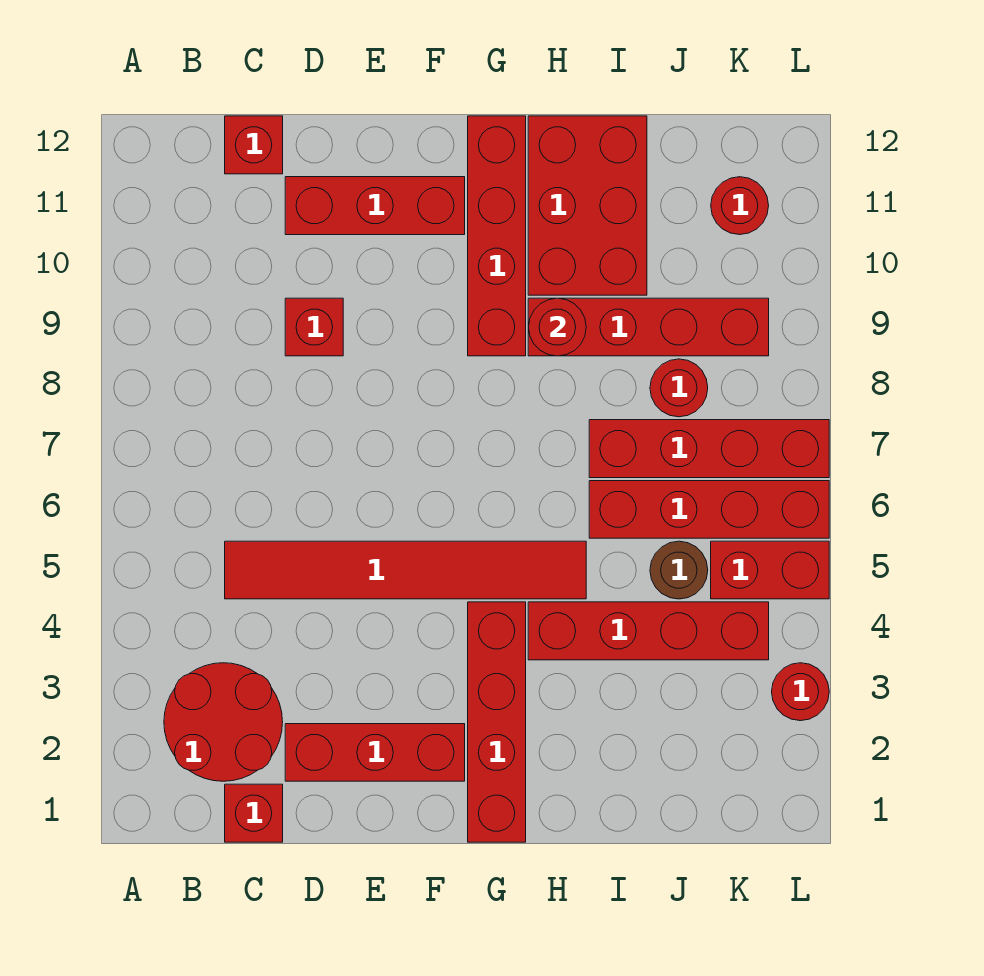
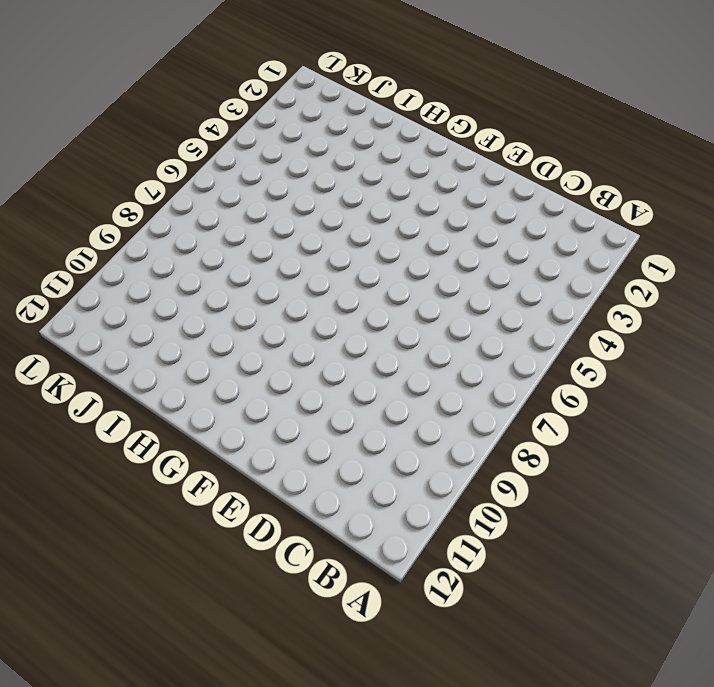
none -> red round brick B2:C3 level 1
none -> red brick C1 level 1
none -> red tile C5:H5 level 1

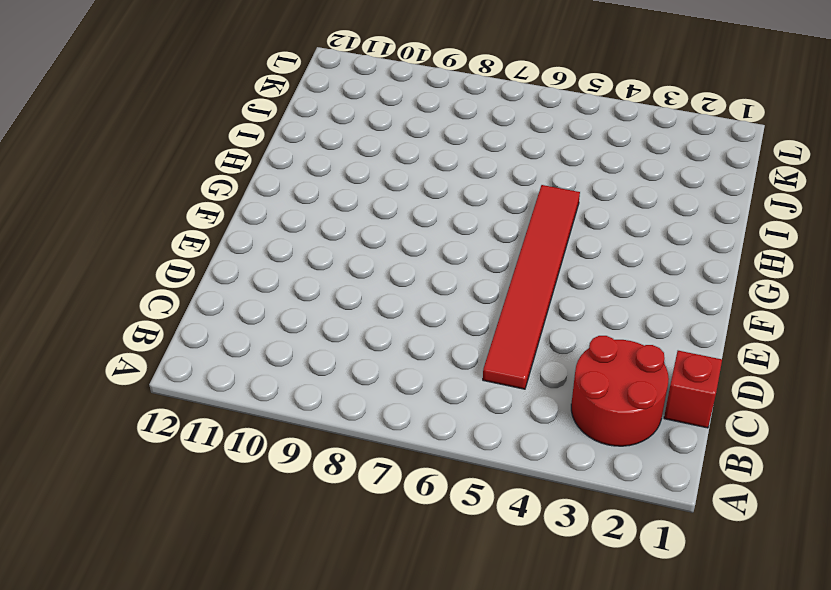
none -> red brick C12 level 1
none -> red brick D2:F2 level 1
none -> red brick D9 level 1

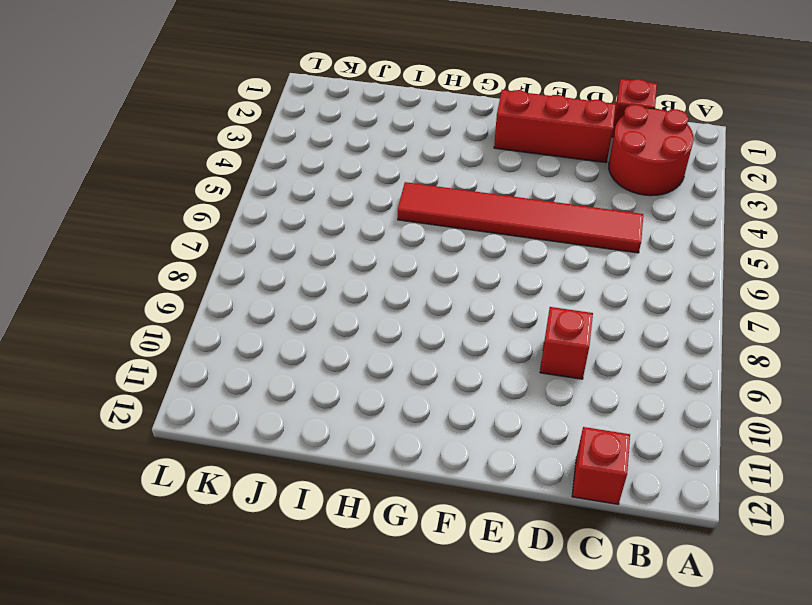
none -> red brick D11:F11 level 1
none -> red brick G1:G4 level 1
none -> red brick G9:G12 level 1

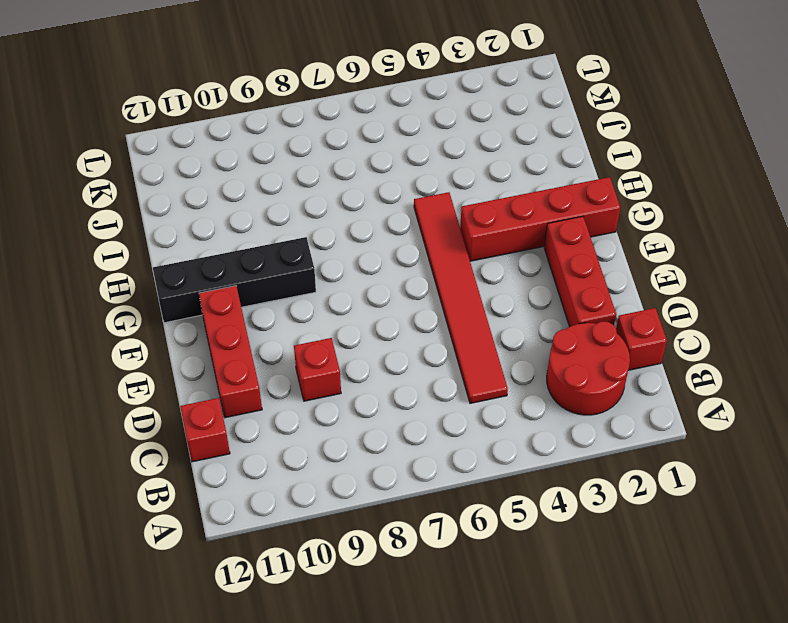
black brick G9:G12 level 1 -> red brick G9:G12 level 1
none -> red brick H4:K4 level 1
none -> red brick H9:K9 level 1
none -> red brick H10:I12 level 1

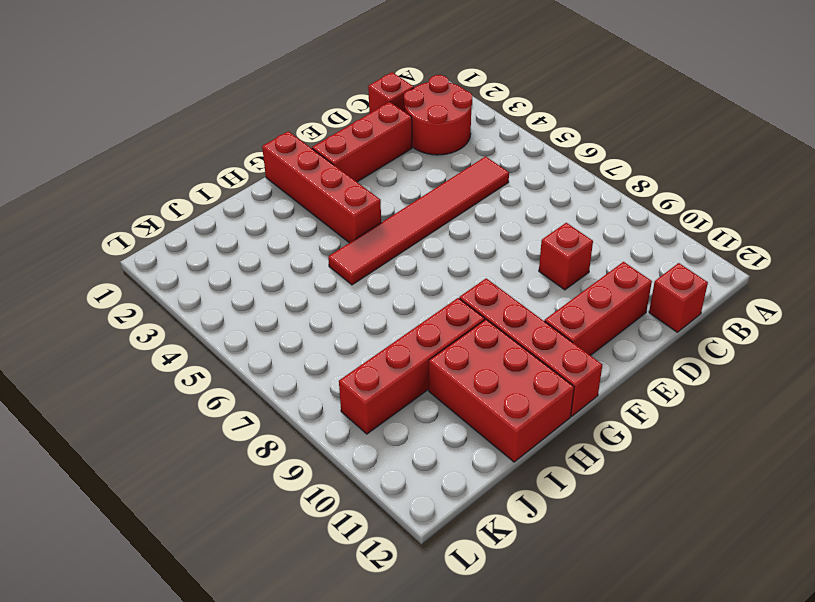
none -> red brick H4:K4 level 1
none -> red brick I6:L6 level 1
none -> red brick I7:L7 level 1

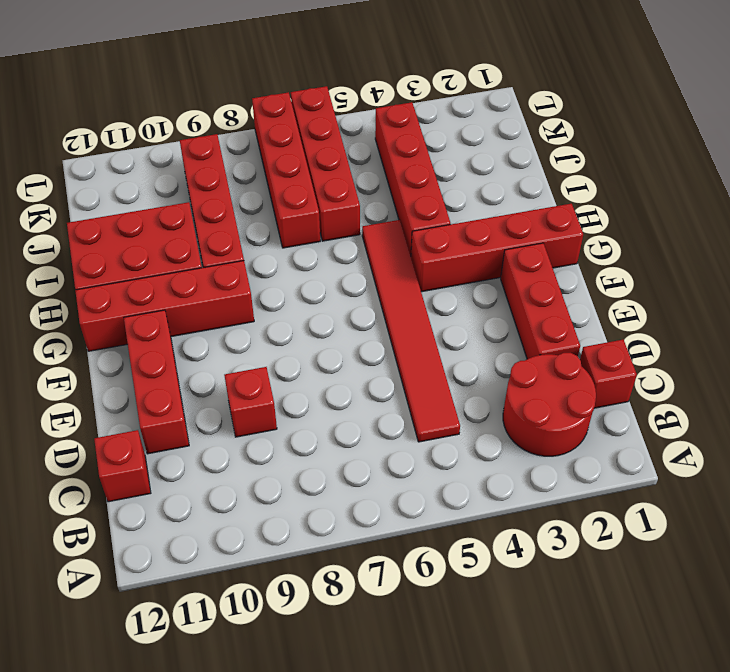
none -> brown round brick J5 level 1
none -> red round brick J8 level 1
none -> red brick K5:L5 level 1

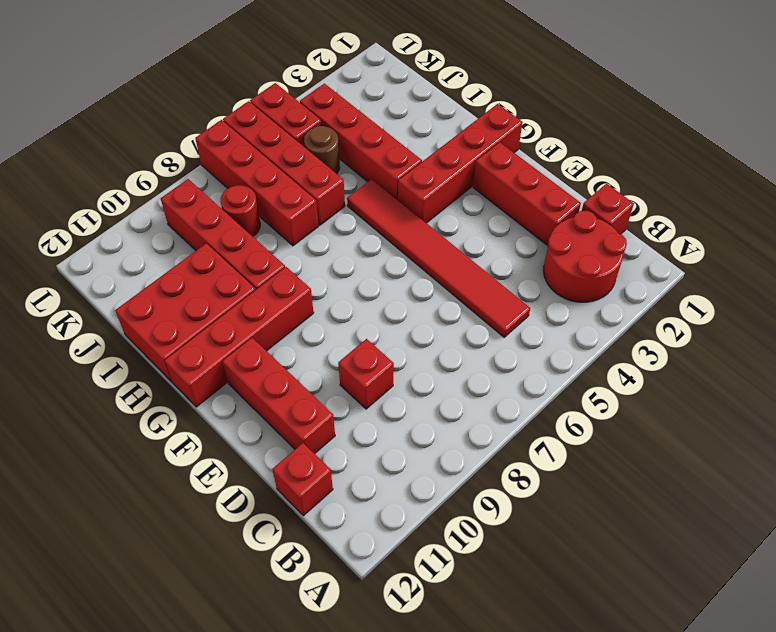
none -> red round brick K11 level 1
none -> red round brick L3 level 1
none -> red round brick H9 level 2

